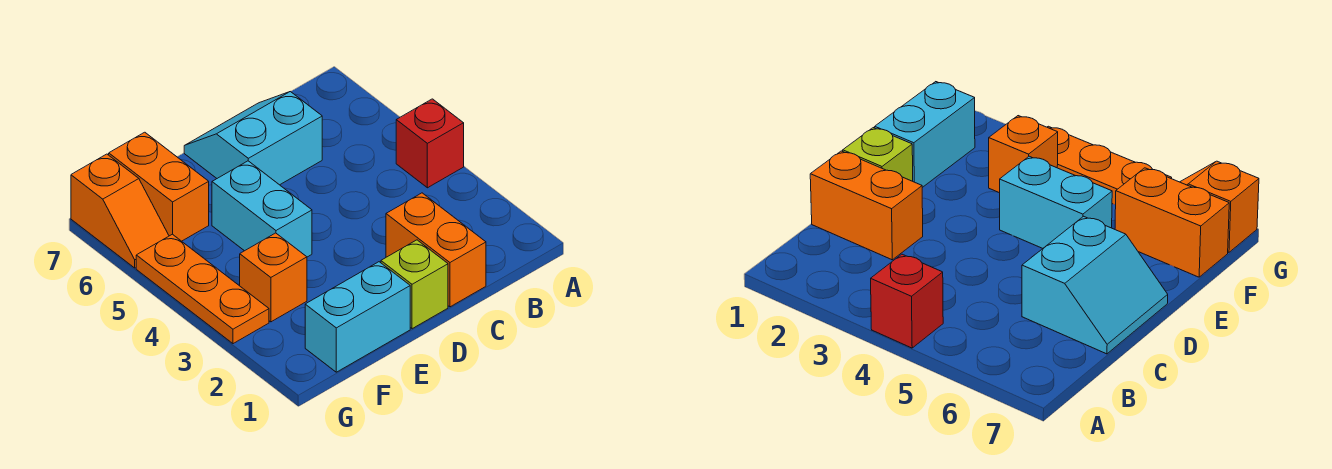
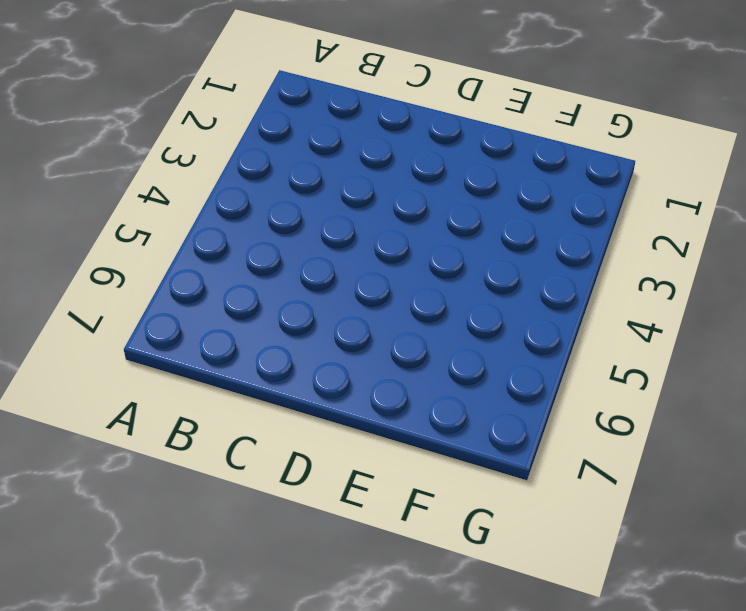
none -> red brick A4 level 1
none -> orange brick C1:C2 level 1

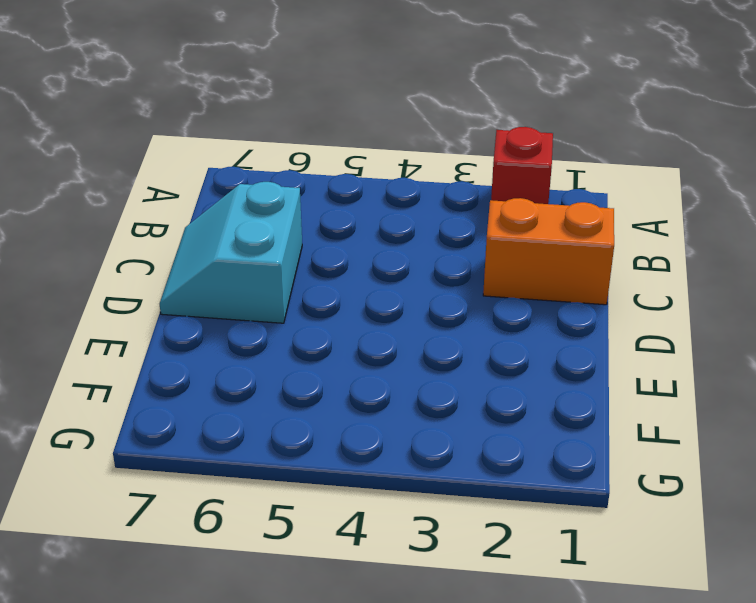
red brick A2 level 1 -> red brick A4 level 1
none -> lime brick D1 level 1
none -> cyan brick E1:F1 level 1

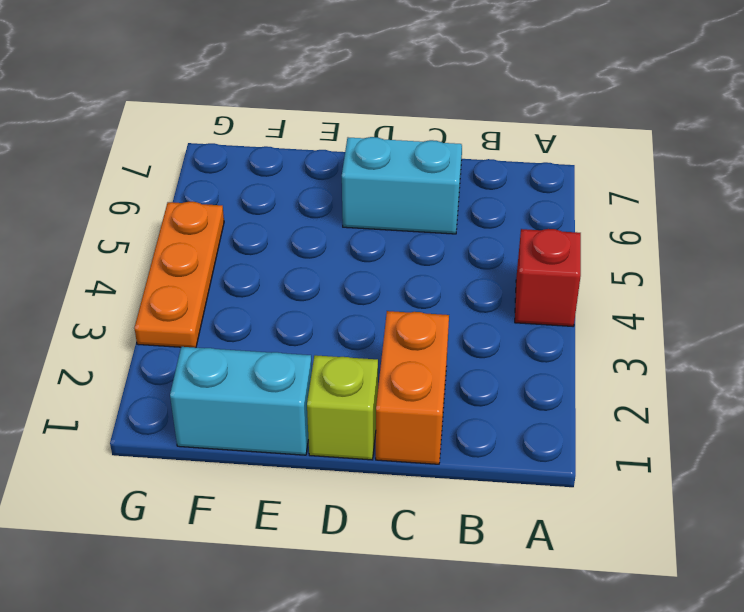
none -> cyan brick E4:E5 level 1
none -> orange brick F3 level 1

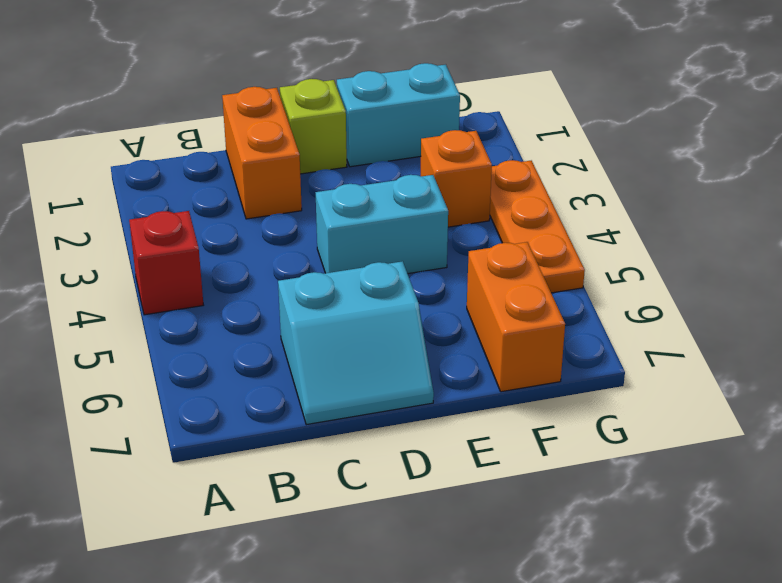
cyan brick D4:E4 level 1 -> cyan brick E4:E5 level 1
none -> orange slope G6:G7 level 1 top 7

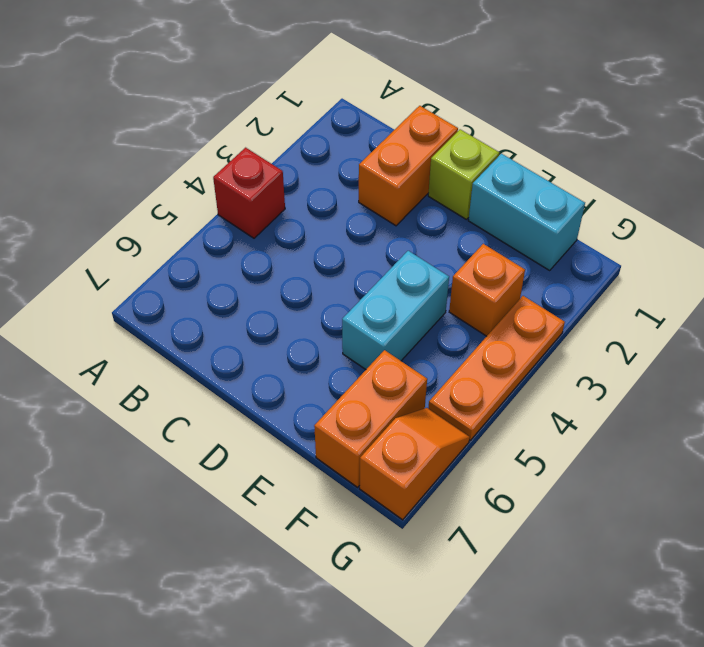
none -> cyan slope C6:D7 level 1 top 6

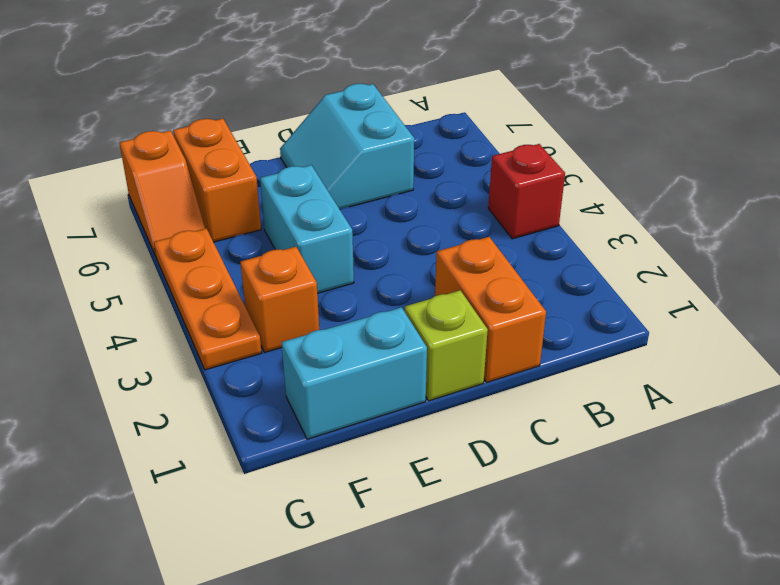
cyan slope C6:D7 level 1 top C -> cyan slope C6:D7 level 1 top 6

